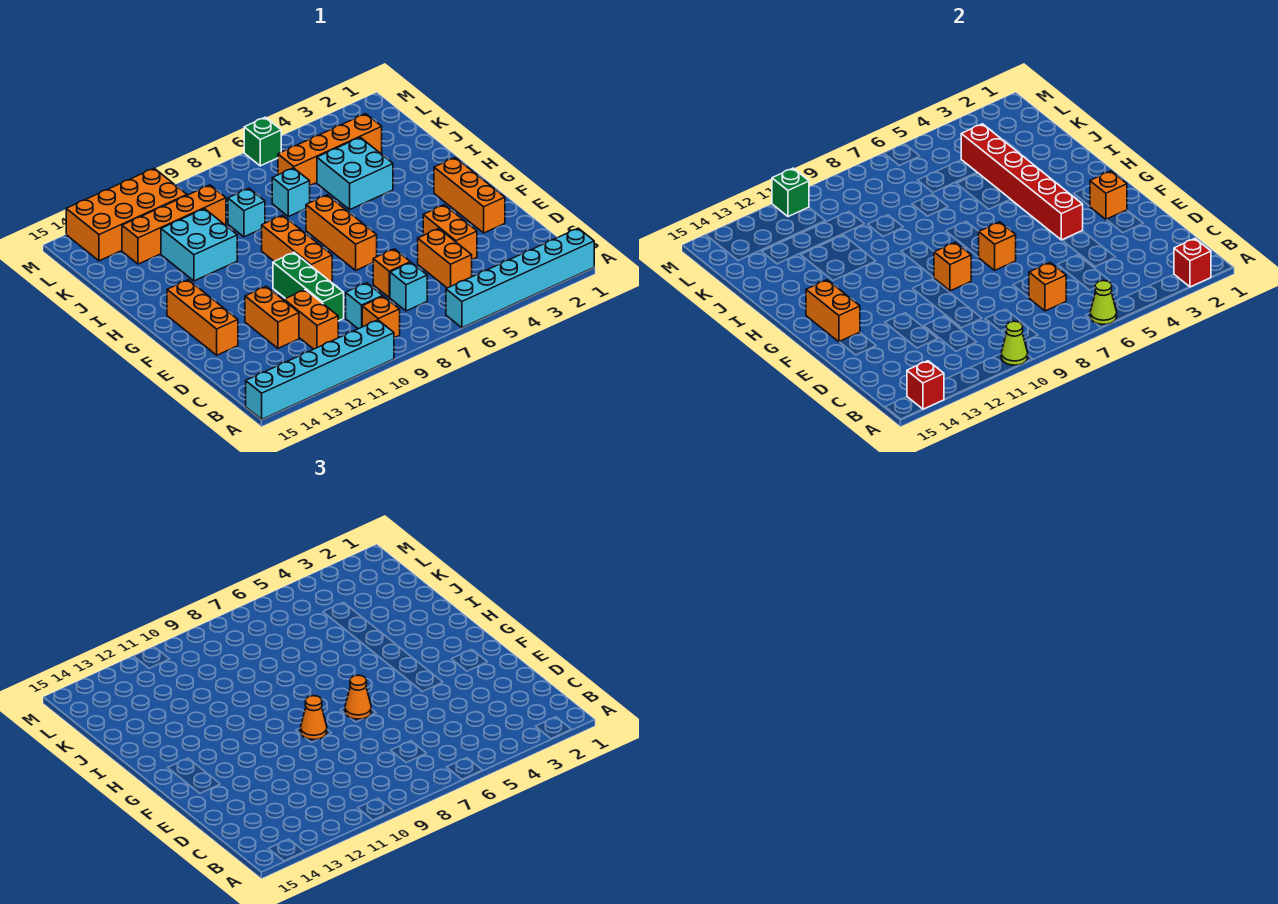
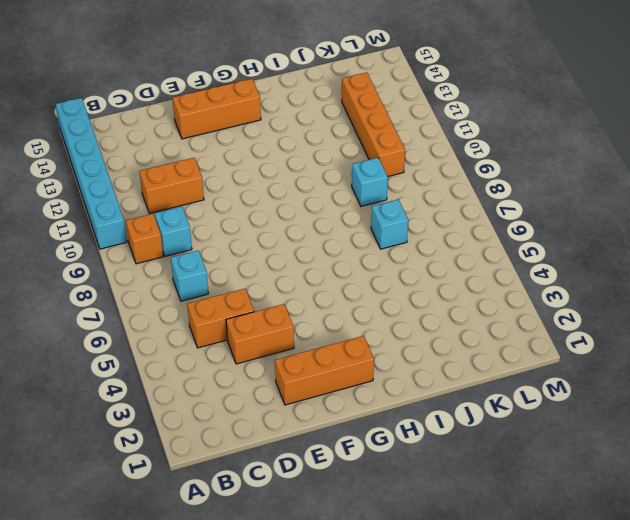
none -> cyan brick A1:A6 level 1
none -> orange brick D7 level 1
none -> green brick D10:F10 level 1
none -> orange brick D12:E12 level 1

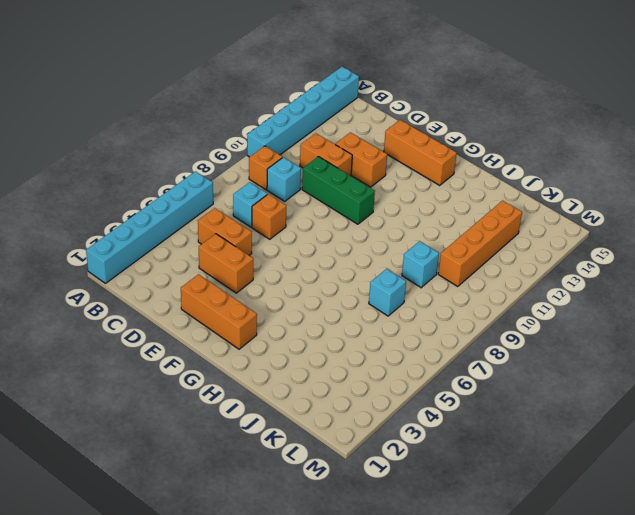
none -> orange brick F7:H7 level 1
none -> orange brick F9:H9 level 1
none -> cyan brick I4:J5 level 1
none -> cyan brick I11:J12 level 1

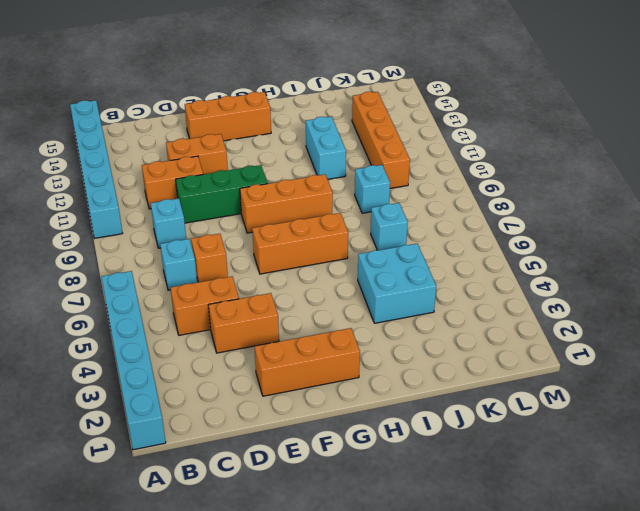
cyan brick I11:I12 level 1 -> cyan brick I11:J12 level 1
none -> orange brick B9 level 1
none -> orange brick K3:K6 level 1
none -> orange brick L11:M14 level 1
none -> green brick M6 level 1

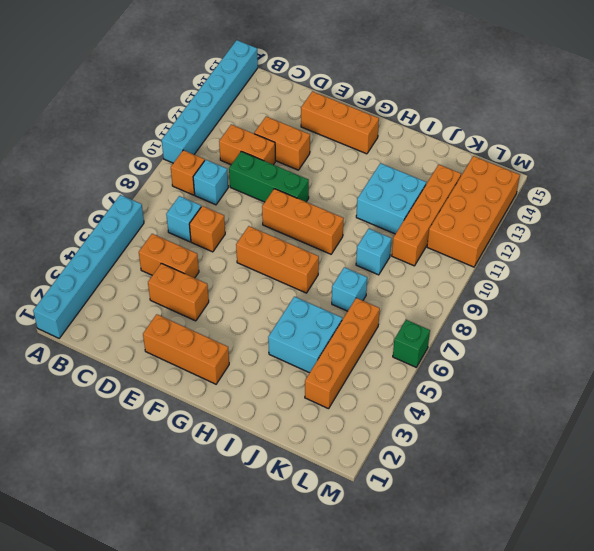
none -> red brick A2 level 2
none -> lime cone A6 level 2
none -> lime cone A10 level 2
none -> red brick A14 level 2

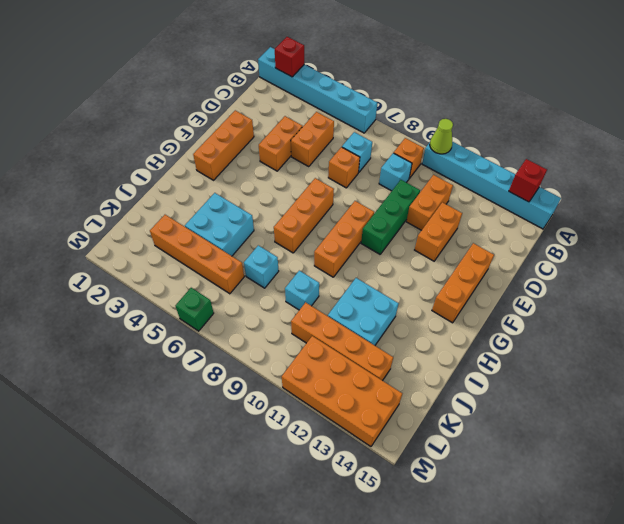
none -> lime cone A6 level 2
none -> orange brick C7 level 2
none -> orange brick F2 level 2
none -> red brick F4:K4 level 2

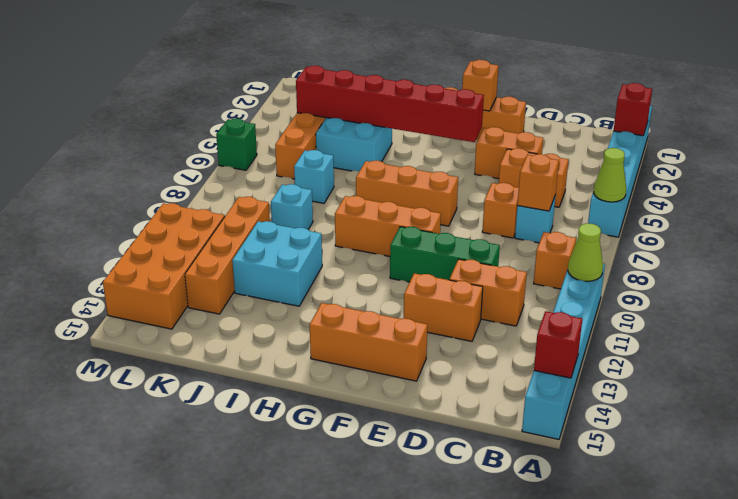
none -> cyan brick C9 level 1
none -> orange brick F7 level 2
none -> orange brick F9 level 2
none -> orange brick F14:G14 level 2

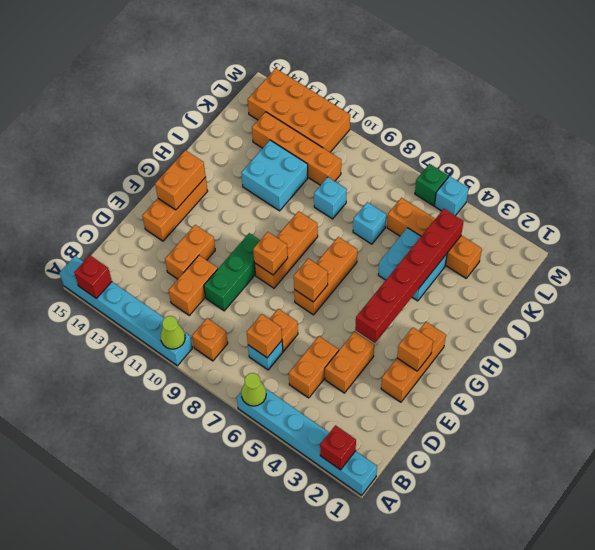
cyan brick M5 level 1 -> cyan brick C9 level 1
none -> green brick M11 level 2
none -> orange cone F7 level 3
none -> orange cone F9 level 3

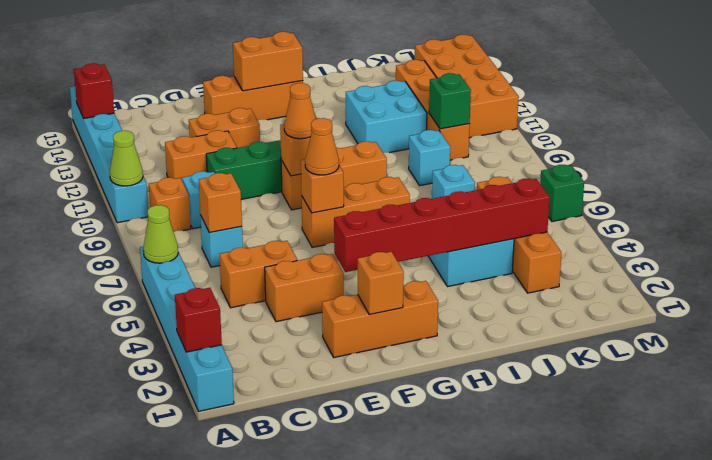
green brick K10 level 2 -> green brick M11 level 2
none -> orange brick D7 level 1

